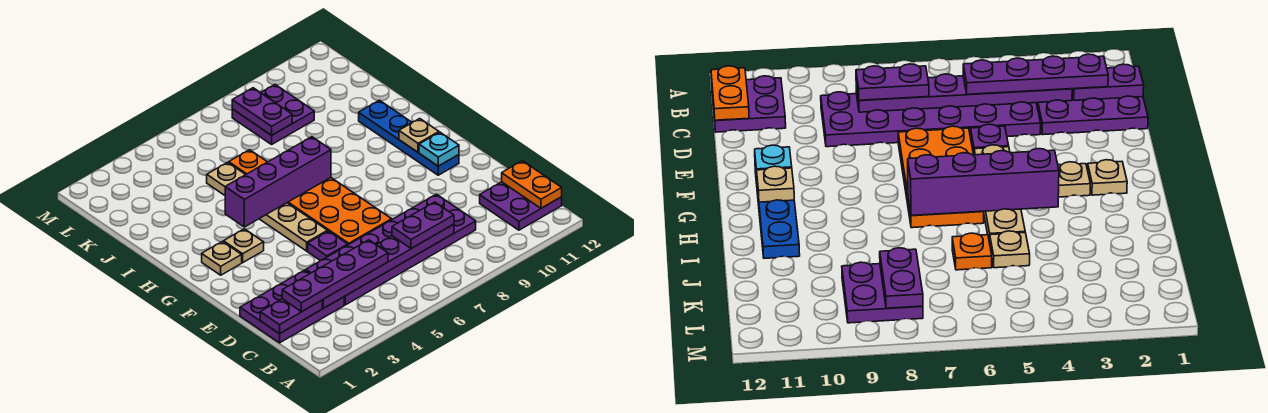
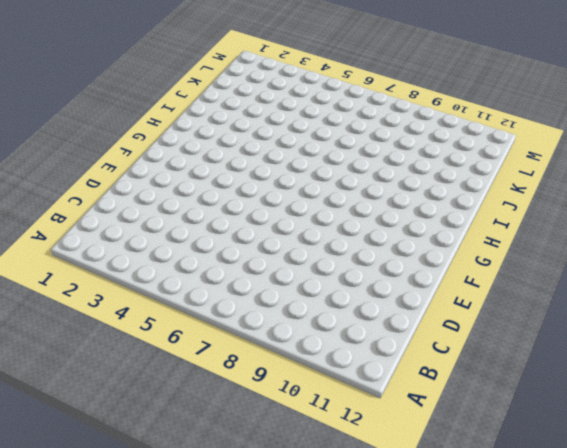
none -> purple plate B11:C12 level 1
none -> purple plate C1:D3 level 1
none -> purple plate C4:D9 level 1

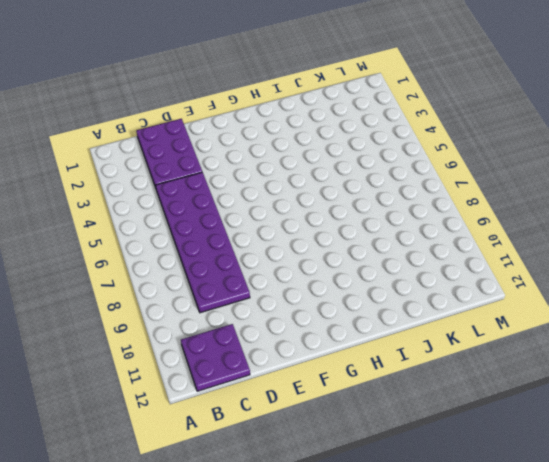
none -> purple plate E5 level 1
none -> orange plate E6:H7 level 1
none -> tan plate F5:I5 level 1

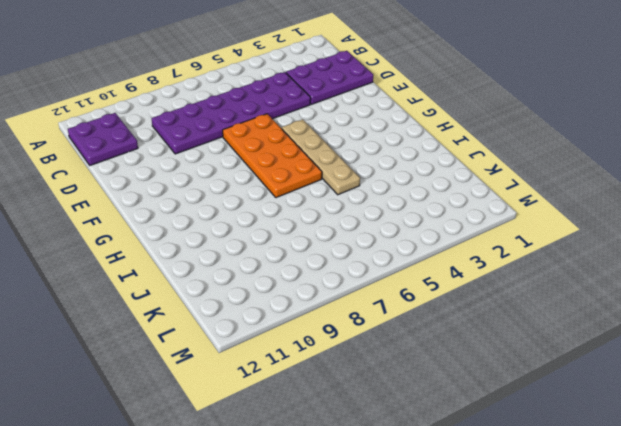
none -> purple plate E5 level 1
none -> blue plate F11:I11 level 1
none -> tan plate G2 level 1

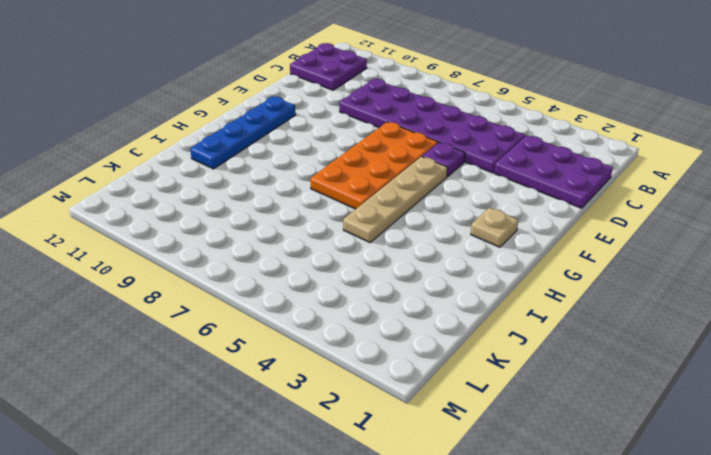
none -> tan plate G3 level 1
none -> tan plate J5 level 1
none -> orange plate J6 level 1

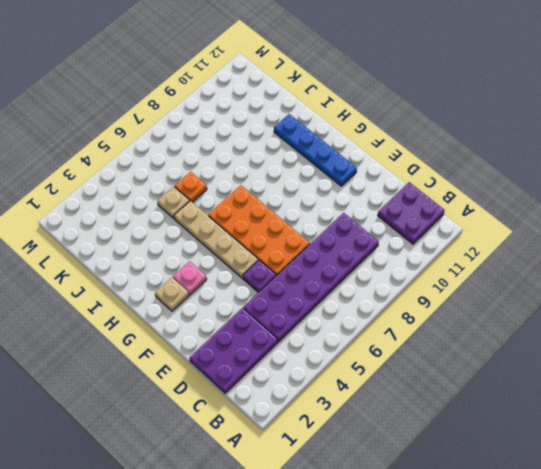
pink plate G3 level 1 -> tan plate G3 level 1
none -> purple plate K8:L9 level 1
none -> orange plate B12:C12 level 2
none -> purple plate C1:C2 level 2

